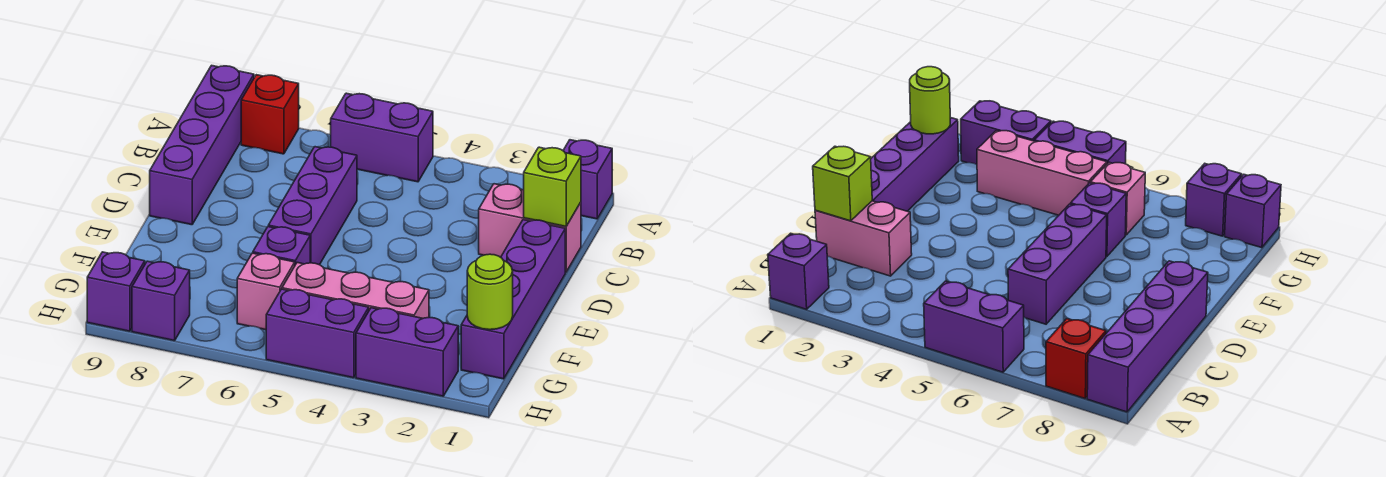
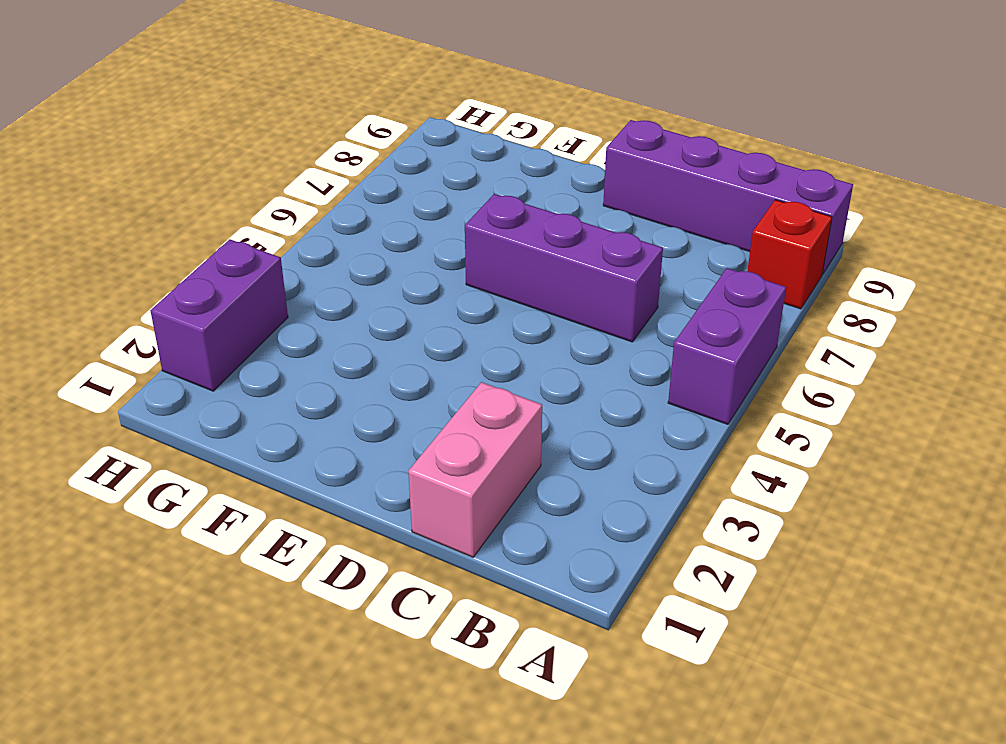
none -> purple brick A1 level 1
none -> purple brick D1:G1 level 1
none -> purple brick F6 level 1

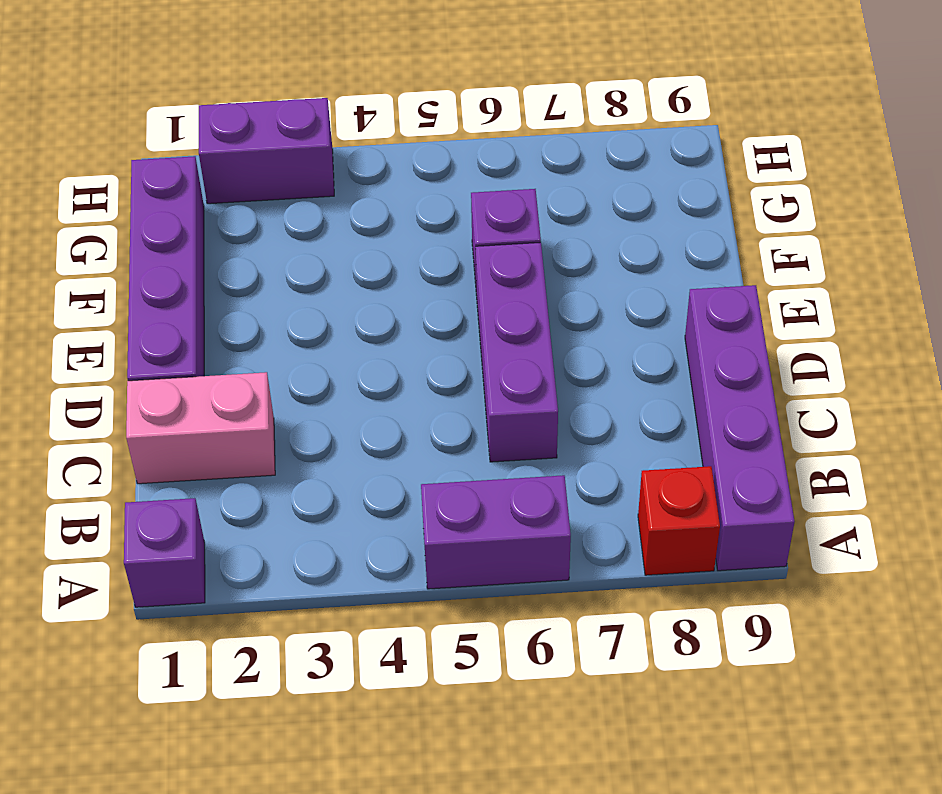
none -> pink brick G3:G5 level 1
none -> pink brick G6 level 1
none -> purple brick H4:H5 level 1

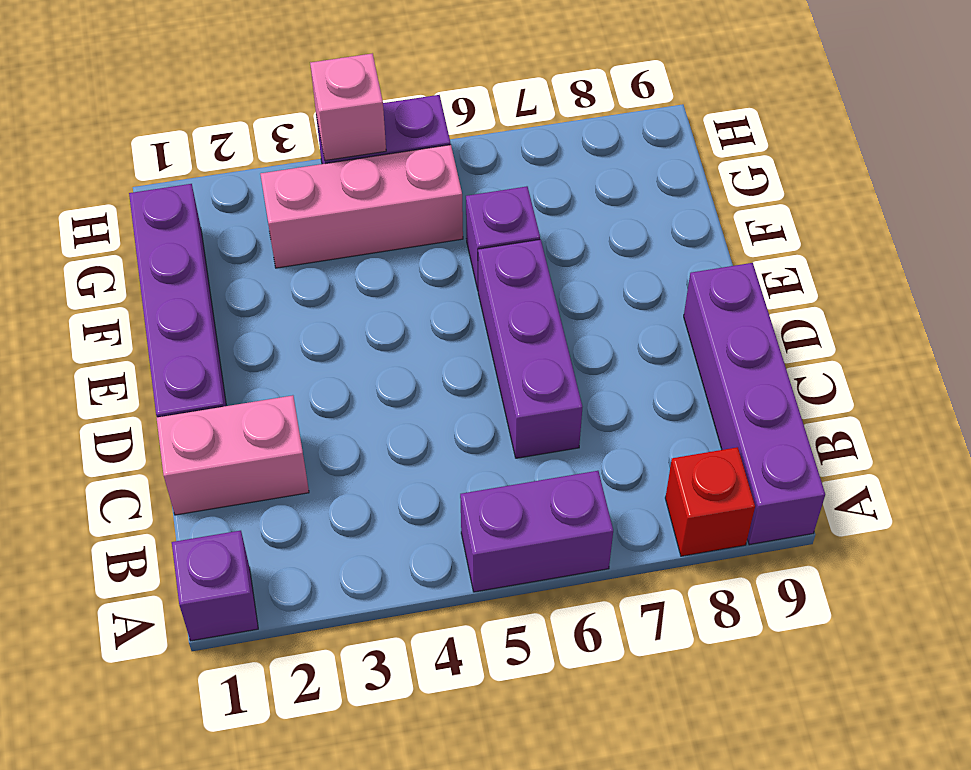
pink brick H4 level 2 -> pink brick G6 level 1
none -> purple brick H2:H3 level 1
none -> purple brick H8 level 1
none -> purple brick H9 level 1

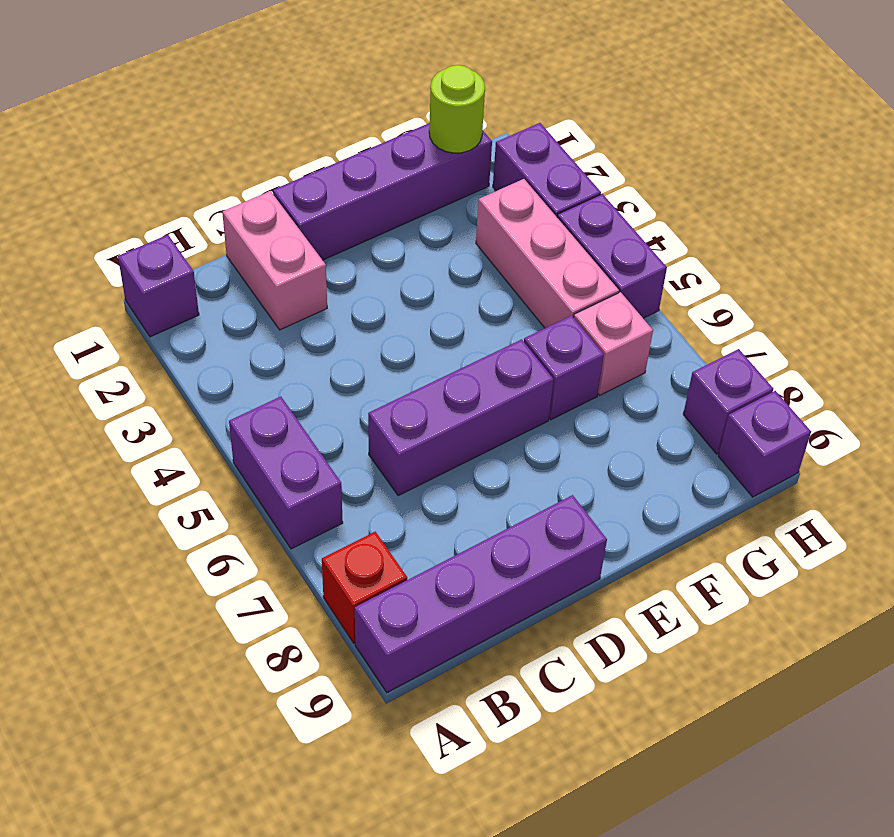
none -> lime brick C1 level 2

